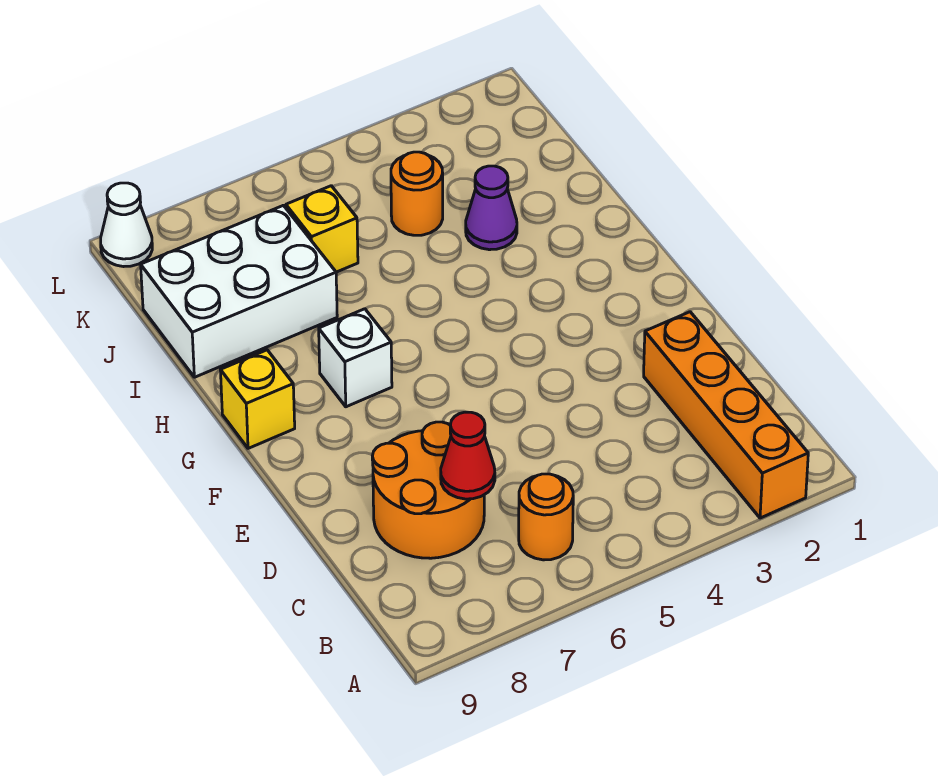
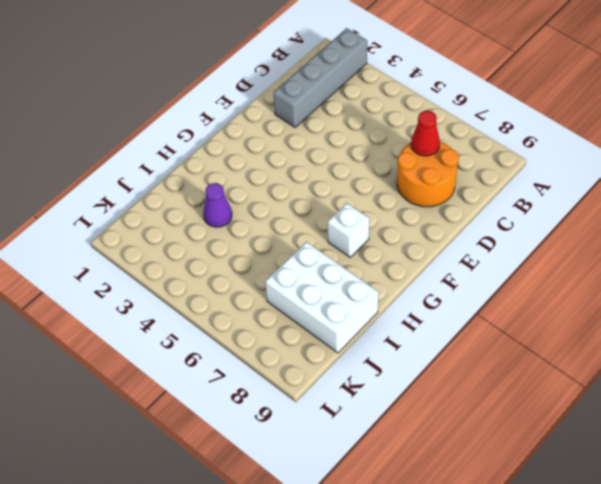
grey brick A2:D2 level 1 -> orange brick A2:D2 level 1
none -> orange round brick B6 level 1
none -> yellow brick G9 level 1

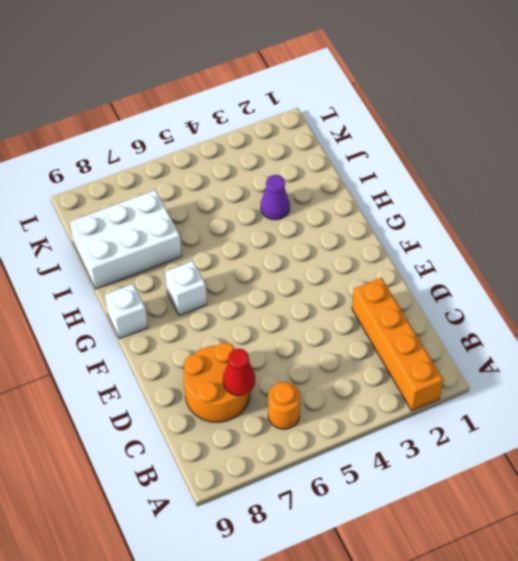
white brick G9 level 1 -> yellow brick G9 level 1
none -> orange round brick J4 level 1
none -> yellow brick J6 level 1

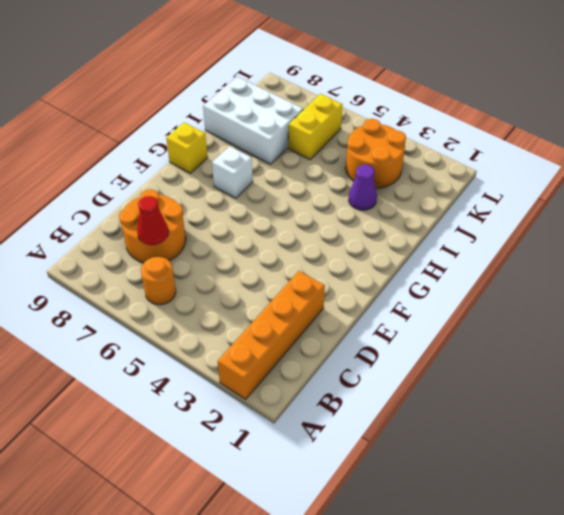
orange round brick J3:K4 level 1 -> orange round brick J4 level 1
yellow brick J6:K6 level 1 -> yellow brick J6 level 1
none -> white cone L9 level 1

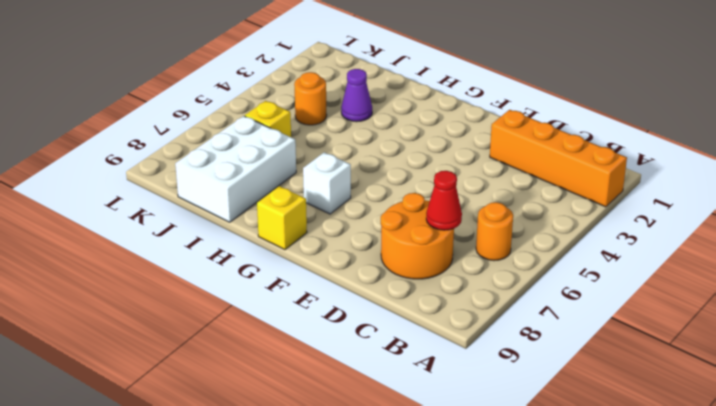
none -> white cone L9 level 1

